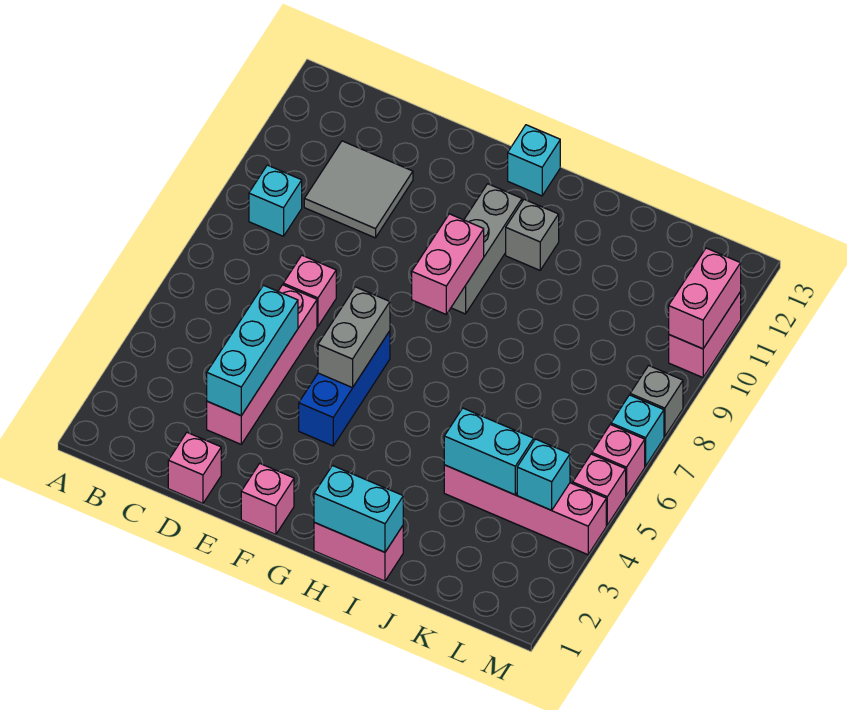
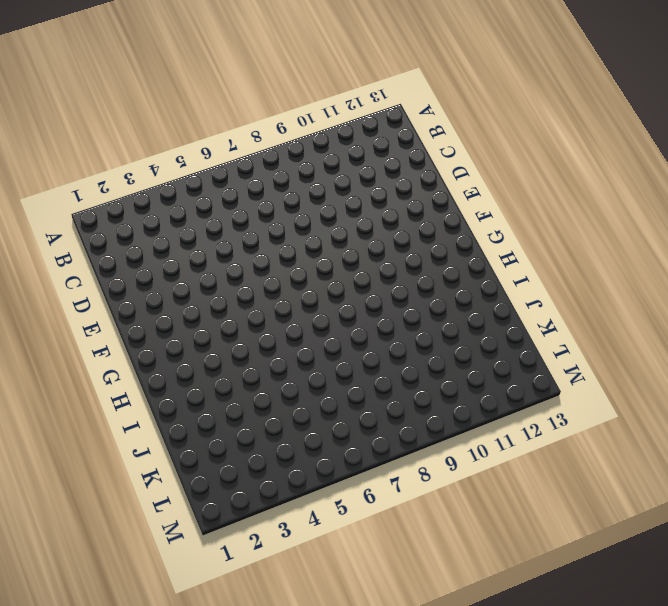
none -> cyan brick B9 level 1
none -> grey tile C10:D11 level 1
none -> pink brick D1 level 1

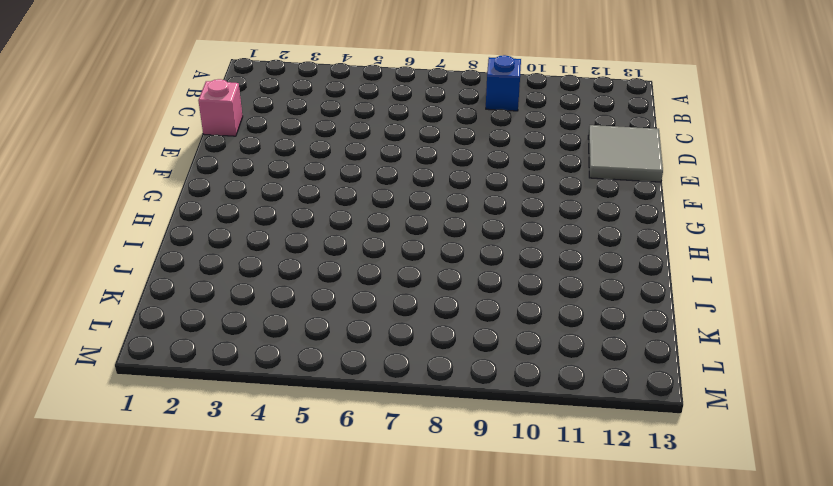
blue brick B9 level 1 -> cyan brick B9 level 1
grey tile D12:E13 level 1 -> grey tile C10:D11 level 1
none -> pink brick D3:D6 level 1
none -> pink brick D7 level 1
none -> pink brick F1 level 1

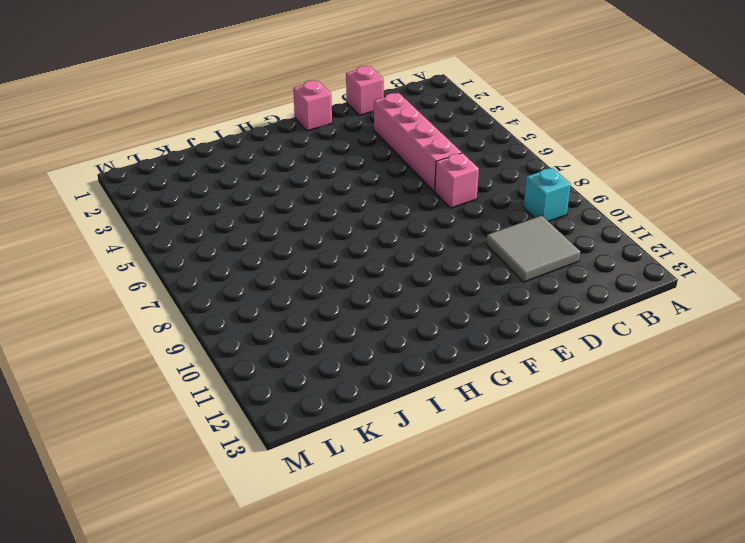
none -> blue brick F4:F6 level 1
none -> grey brick G9:G11 level 1
none -> cyan brick G13 level 1

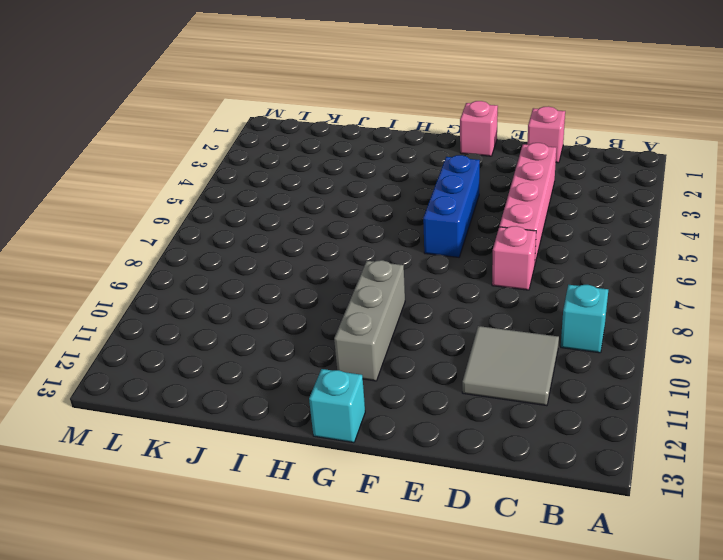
none -> pink brick H1:I1 level 1
none -> grey brick H11 level 1
none -> pink brick J4:M4 level 1

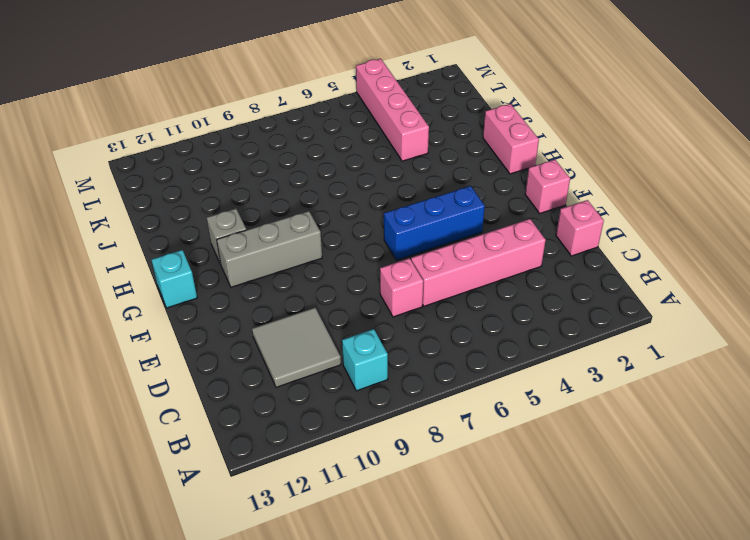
none -> pink brick M5 level 1
none -> pink brick M6 level 1
none -> cyan brick M7 level 1

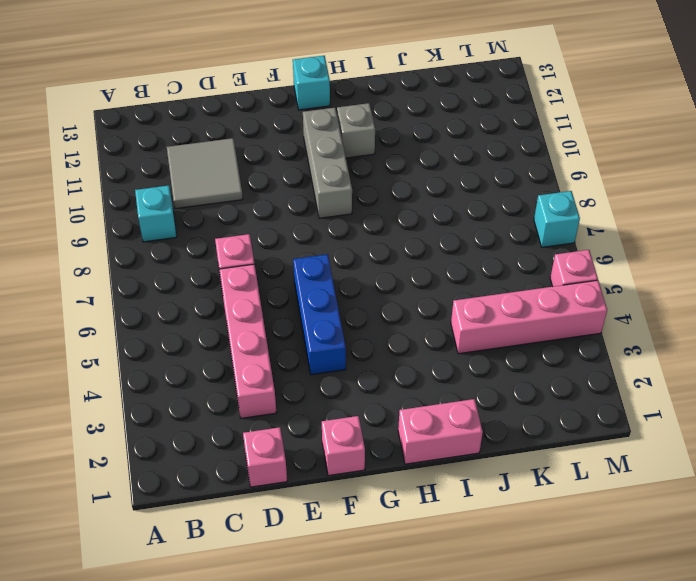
none -> pink brick M6 level 1
none -> grey brick M8 level 1
none -> pink brick M10:M11 level 1

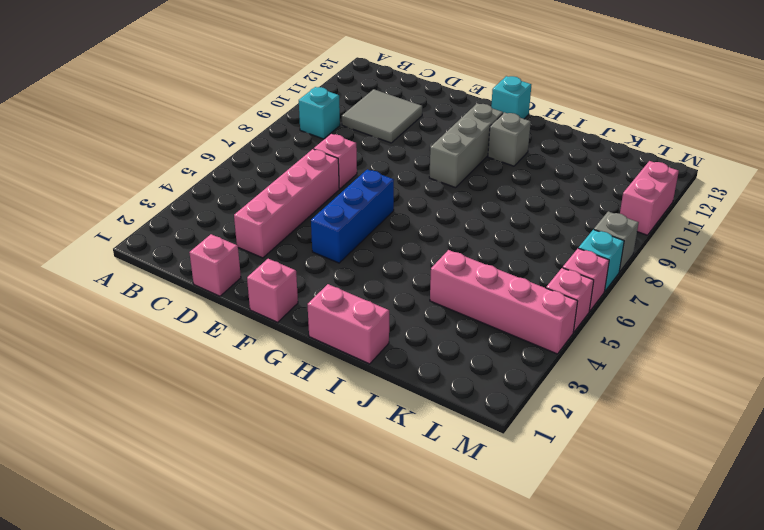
none -> cyan brick D3:D5 level 2
none -> grey brick F5:F6 level 2
none -> pink brick G8:G9 level 2

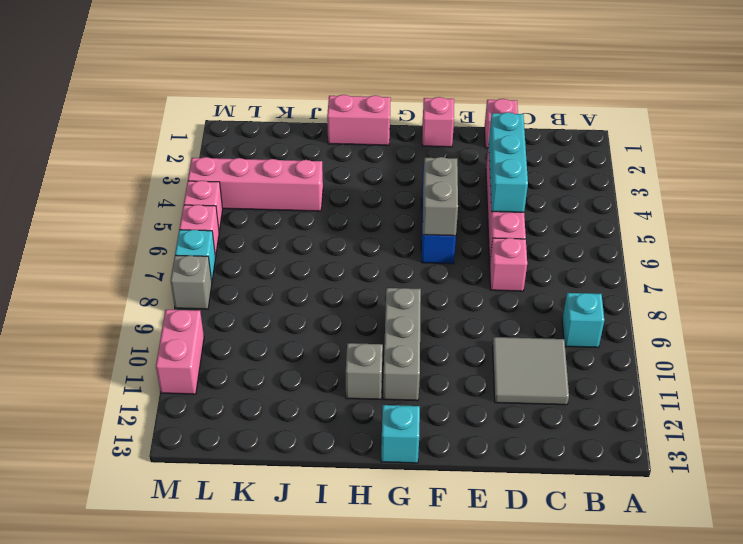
none -> pink brick G8:G9 level 2
none -> cyan brick H1:I1 level 2
none -> cyan brick J4:K4 level 2

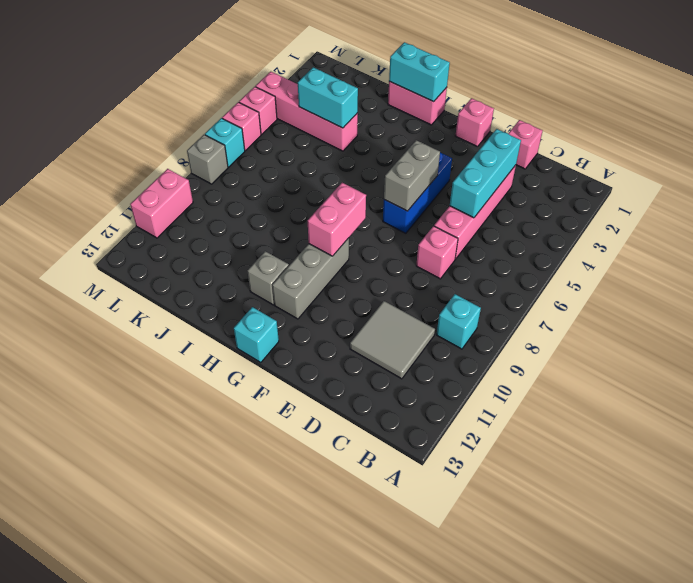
none -> cyan brick L4 level 2
none -> pink brick M10:M11 level 2

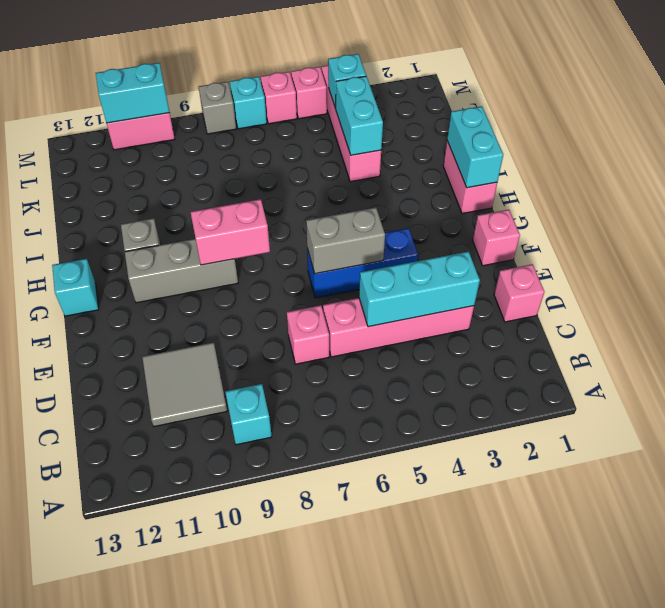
cyan brick M10:M11 level 2 -> pink brick M10:M11 level 2

